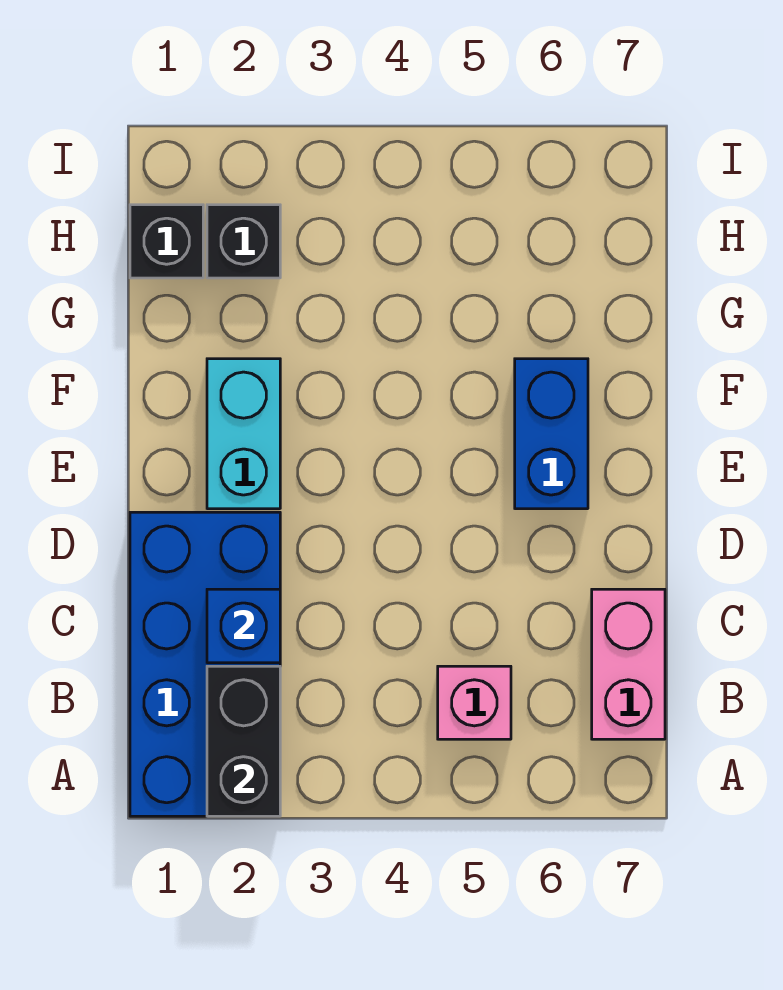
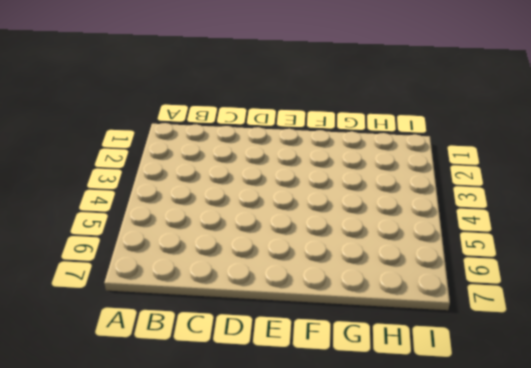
none -> blue brick A1:D2 level 1
none -> pink brick B5 level 1

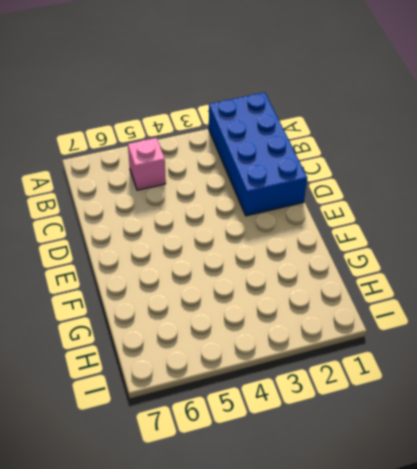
none -> pink brick B7:C7 level 1
none -> cyan brick E2:F2 level 1

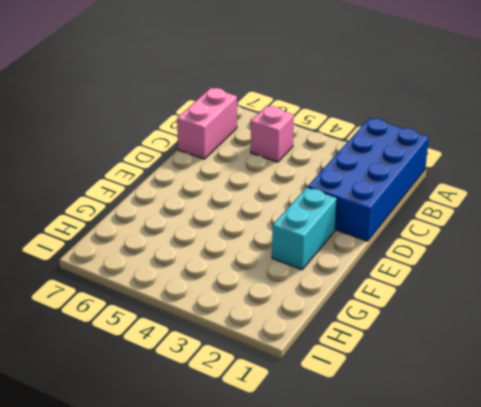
none -> blue brick E6:F6 level 1
none -> black brick H1 level 1

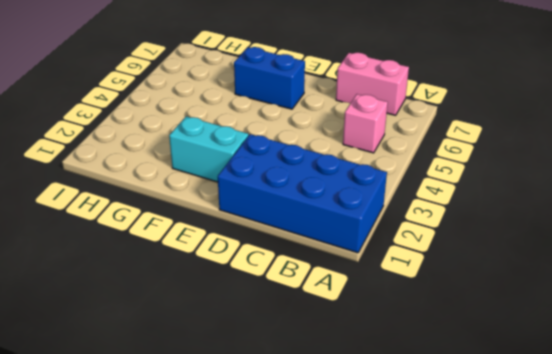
none -> black brick H1 level 1
none -> black brick H2 level 1

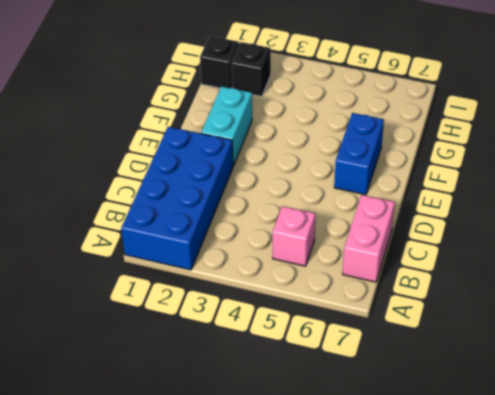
none -> black brick A2:B2 level 2
none -> blue brick C2 level 2

